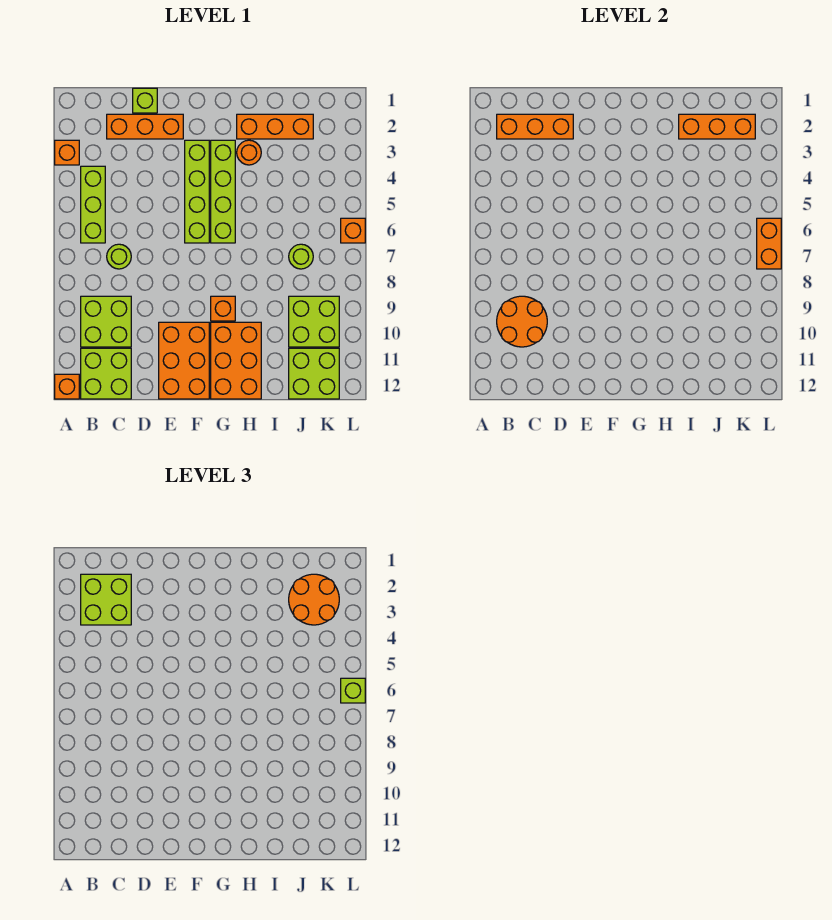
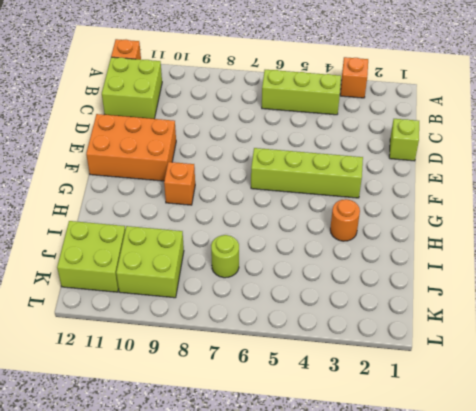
none -> lime brick B9:C10 level 1
none -> orange brick C2:E2 level 1
none -> lime round brick C7 level 1

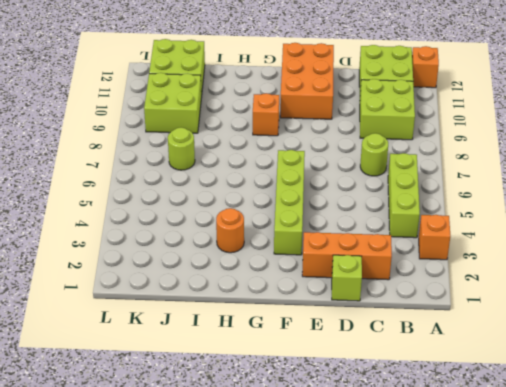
none -> lime brick G3:G6 level 1
none -> orange brick G10:H12 level 1
none -> orange brick H2:J2 level 1

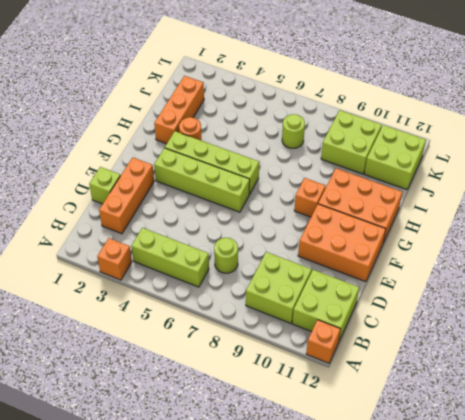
none -> orange brick L6 level 1
none -> orange brick B2:D2 level 2
none -> orange round brick B9:C10 level 2

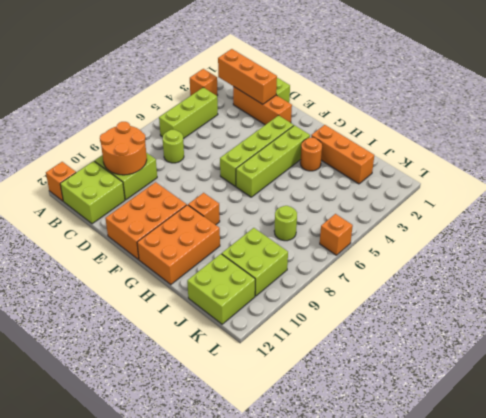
none -> orange brick I2:K2 level 2
none -> orange brick L6:L7 level 2
none -> lime brick B2:C3 level 3

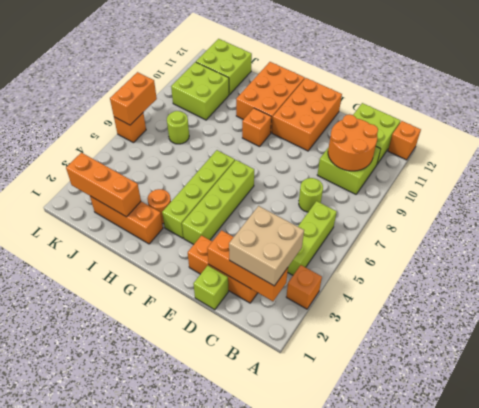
tan brick B2:C3 level 3 -> lime brick B2:C3 level 3
none -> orange round brick J2:K3 level 3
none -> lime brick L6 level 3

